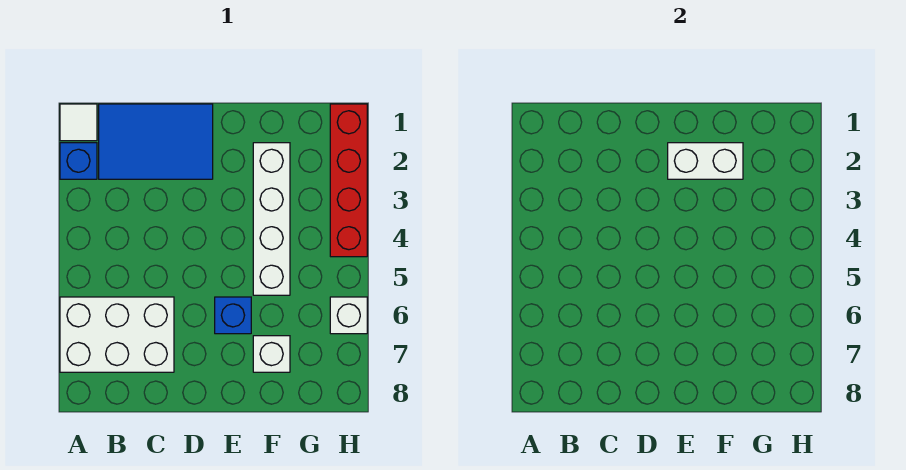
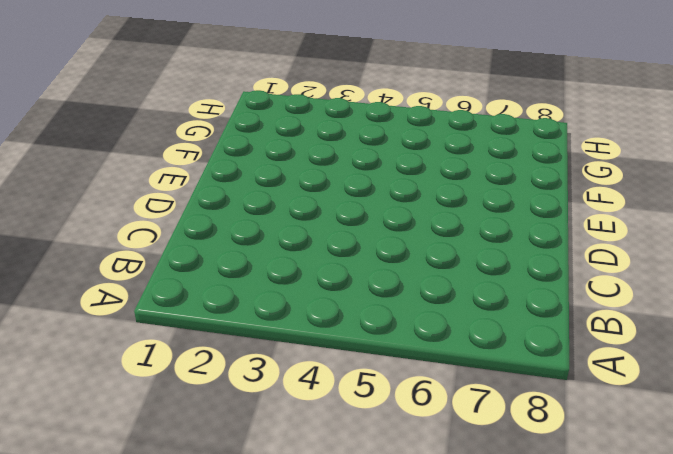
none -> white tile A1 level 1
none -> blue brick A2 level 1

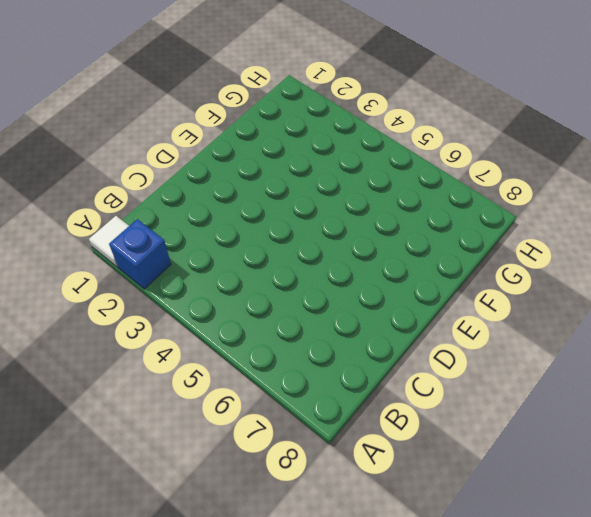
none -> white brick A6:C7 level 1
none -> blue tile B1:D2 level 1

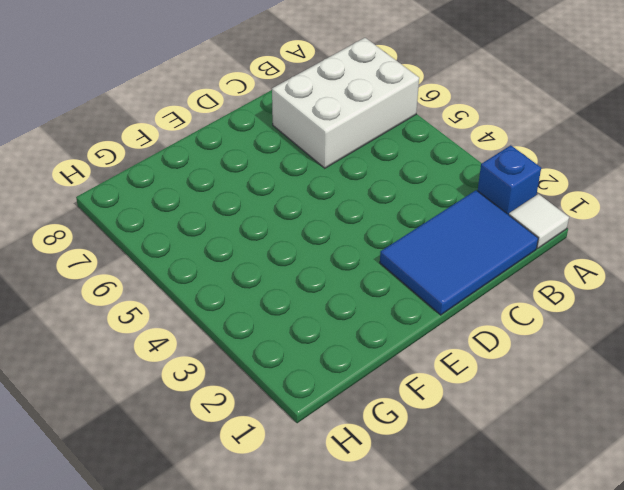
none -> blue brick E6 level 1
none -> white brick F2:F5 level 1

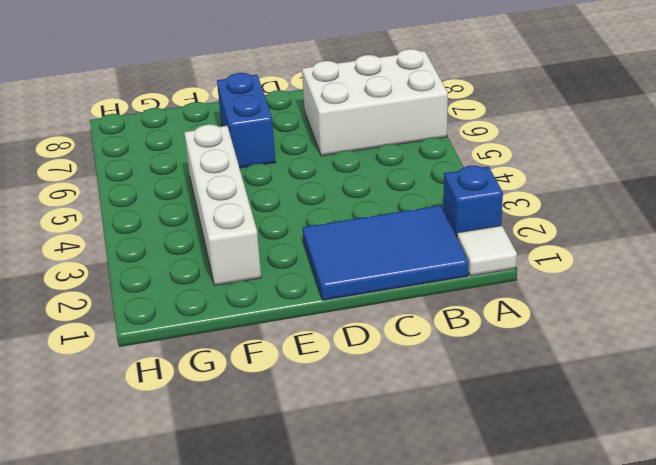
blue brick E6:E7 level 1 -> blue brick E6 level 1
none -> white brick F7 level 1
none -> red brick H1:H4 level 1

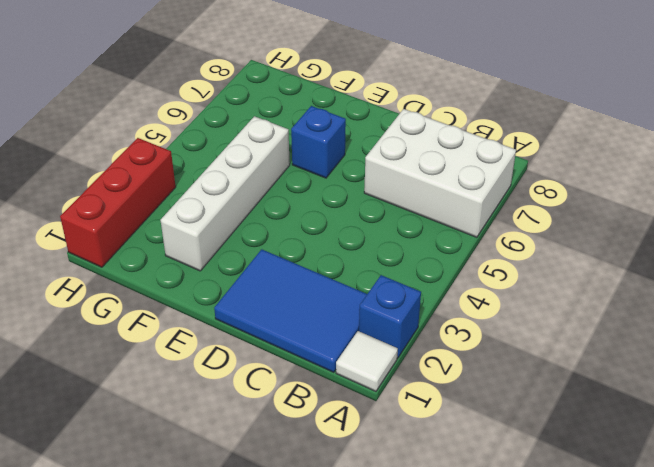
red brick H1:H3 level 1 -> red brick H1:H4 level 1
none -> white brick F7 level 1
none -> white brick H6 level 1

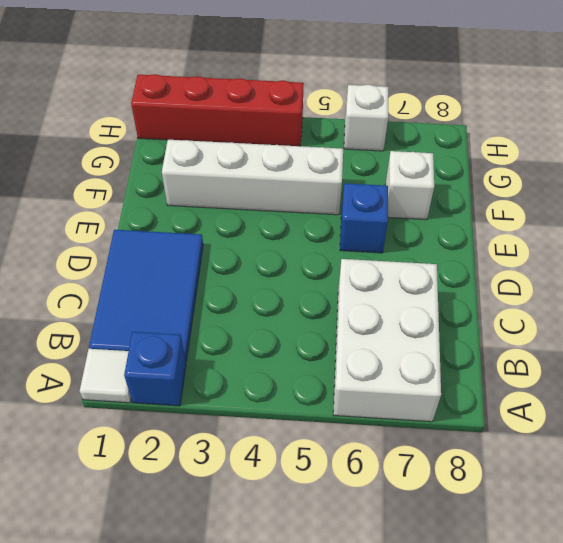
none -> white brick E2:F2 level 2

